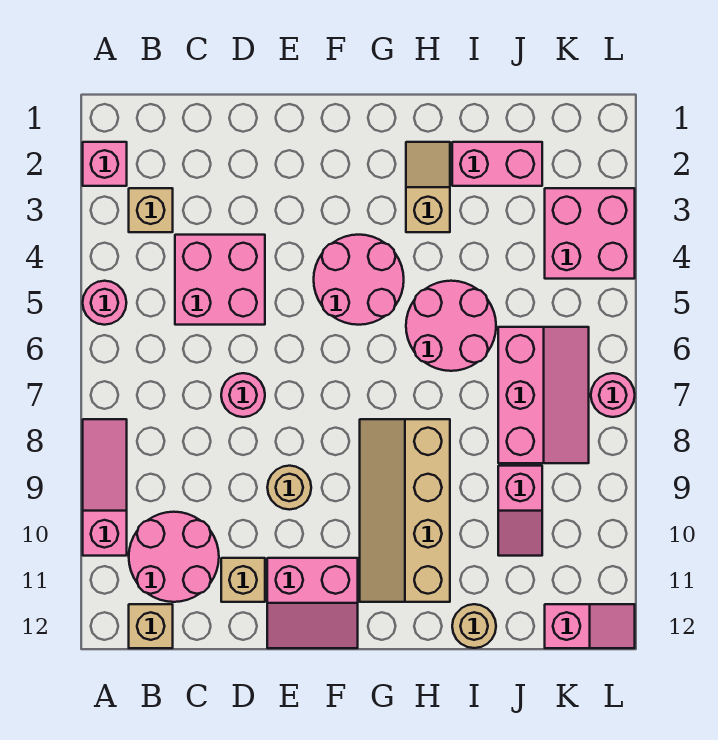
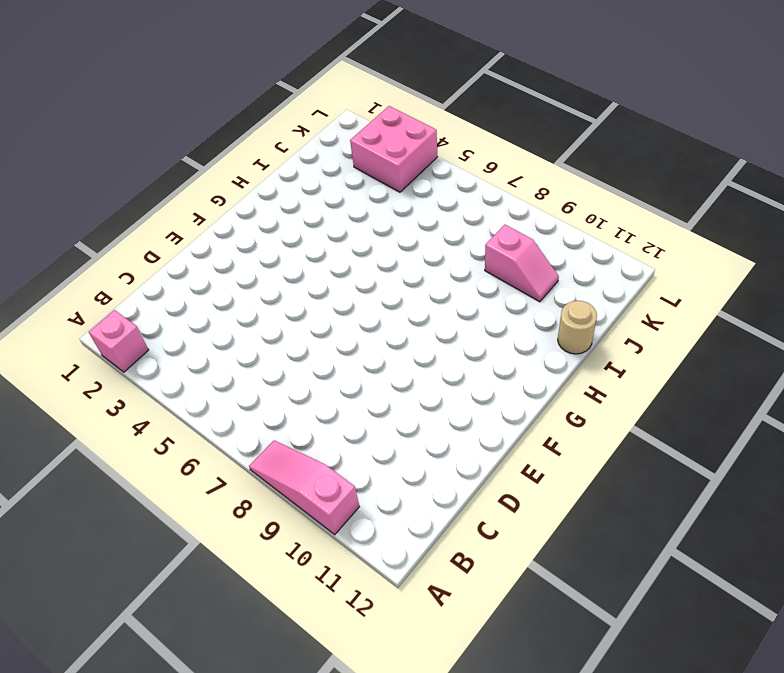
none -> pink round brick A5 level 1
none -> tan brick B3 level 1
none -> pink round brick B10:C11 level 1

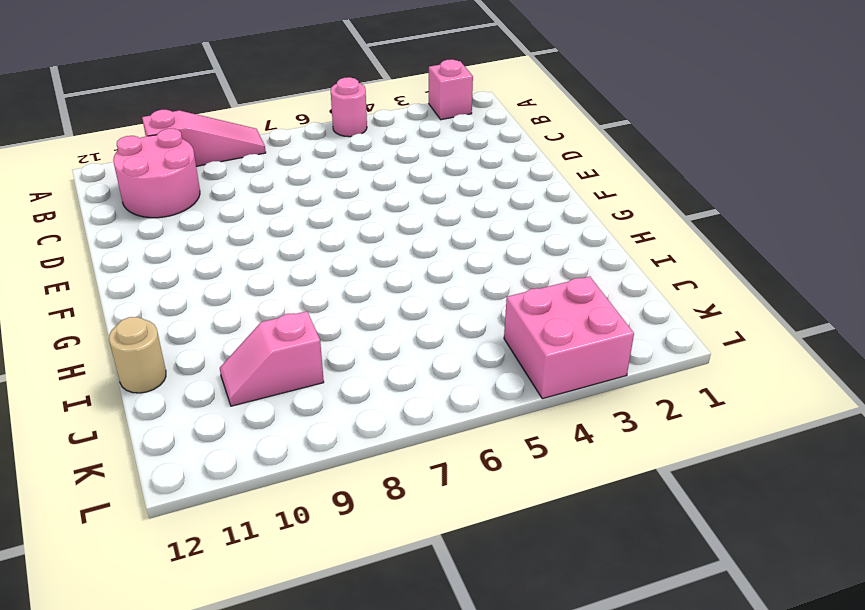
none -> tan brick B3 level 1
none -> tan brick B12 level 1
none -> pink brick C4:D5 level 1

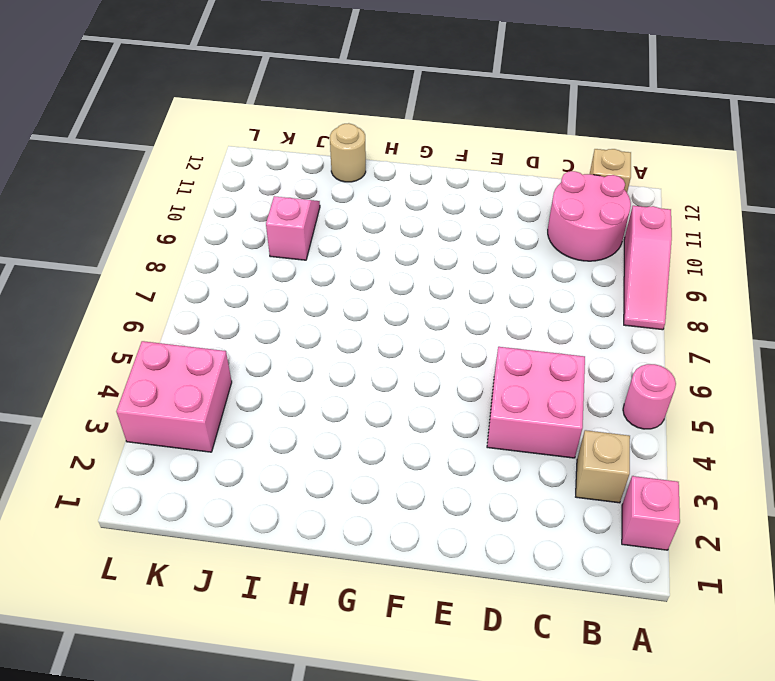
none -> pink round brick D7 level 1
none -> tan brick D11 level 1
none -> tan round brick E9 level 1

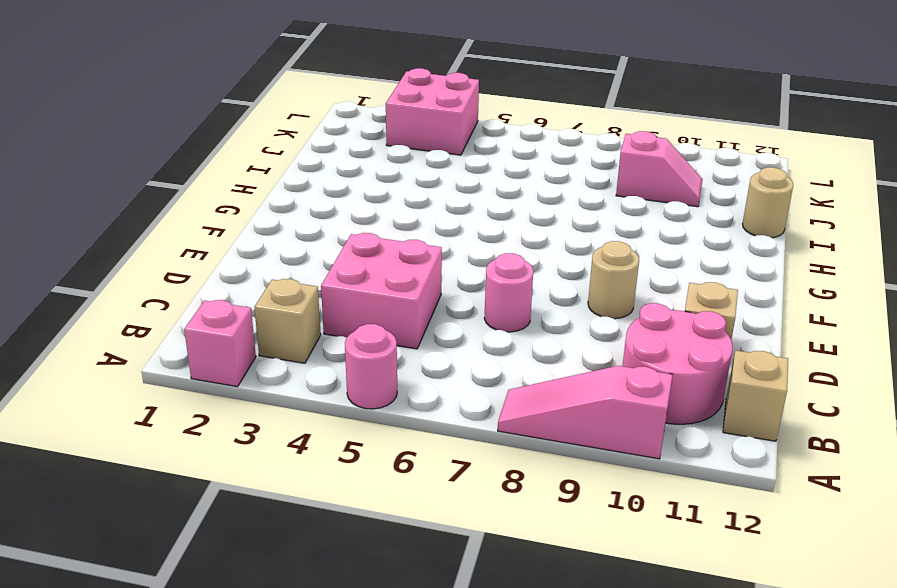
none -> pink slope E11:F12 level 1 top 11
none -> pink round brick F4:G5 level 1
none -> tan slope G8:H11 level 1 top H

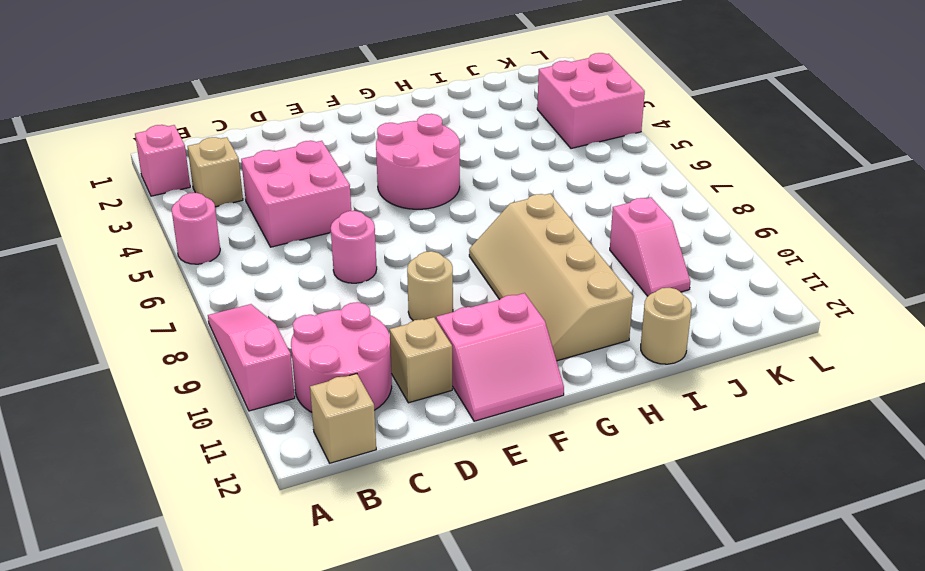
none -> tan slope H2:H3 level 1 top 3
none -> pink round brick H5:I6 level 1
none -> pink brick I2:J2 level 1

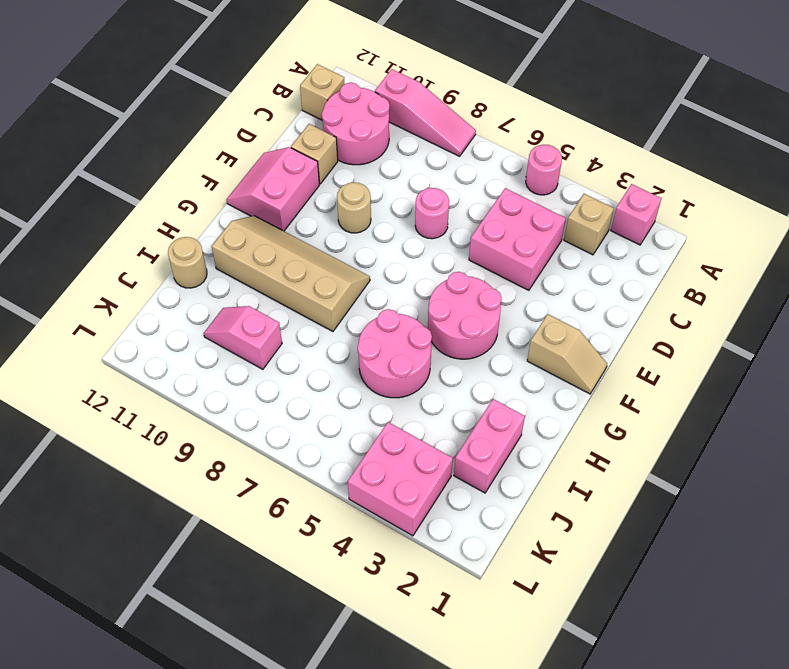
tan slope F1:F2 level 1 top 2 -> tan slope H2:H3 level 1 top 3
none -> pink slope J6:K8 level 1 top J
none -> pink slope K12:L12 level 1 top K
none -> pink round brick L7 level 1

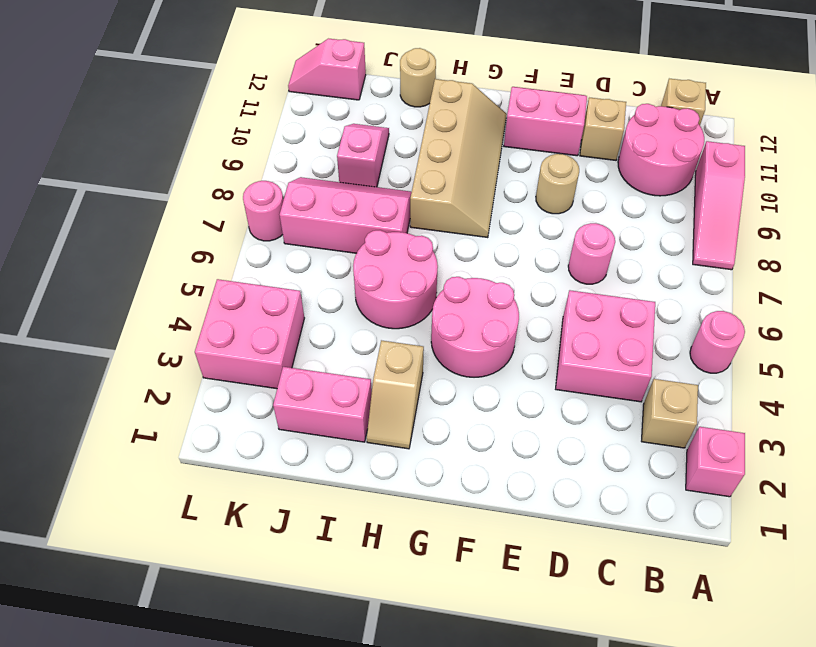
pink slope I7:K8 level 1 top 7 -> pink slope J6:K8 level 1 top J

